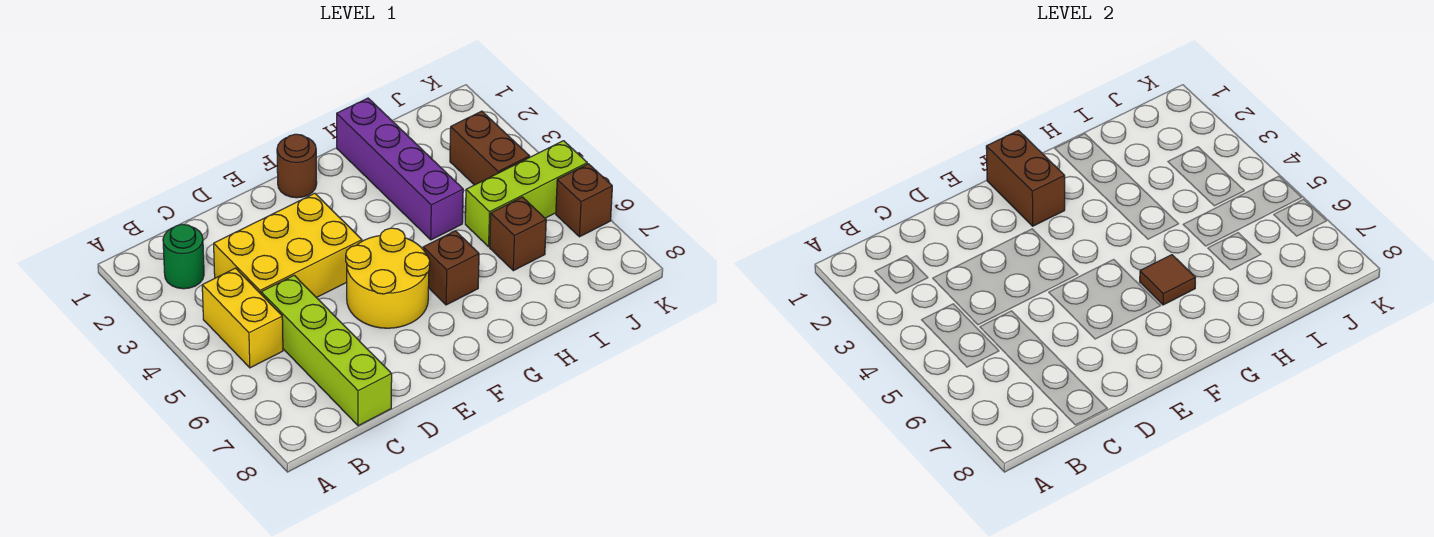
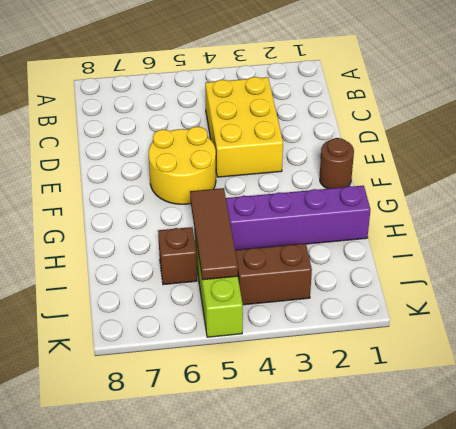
brown tile H5:J5 level 2 -> none
none -> green round brick B2 level 1
none -> yellow brick B4:B5 level 1
none -> lime brick C5:C8 level 1

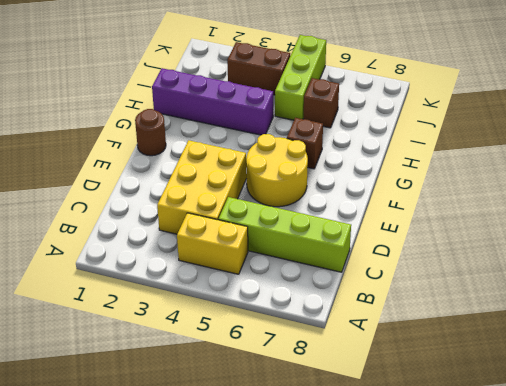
none -> green round brick B2 level 1
none -> brown brick K6 level 1
none -> brown brick F1:F2 level 2

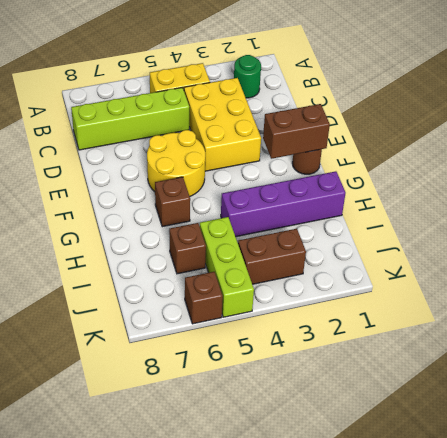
none -> brown tile G6 level 2

